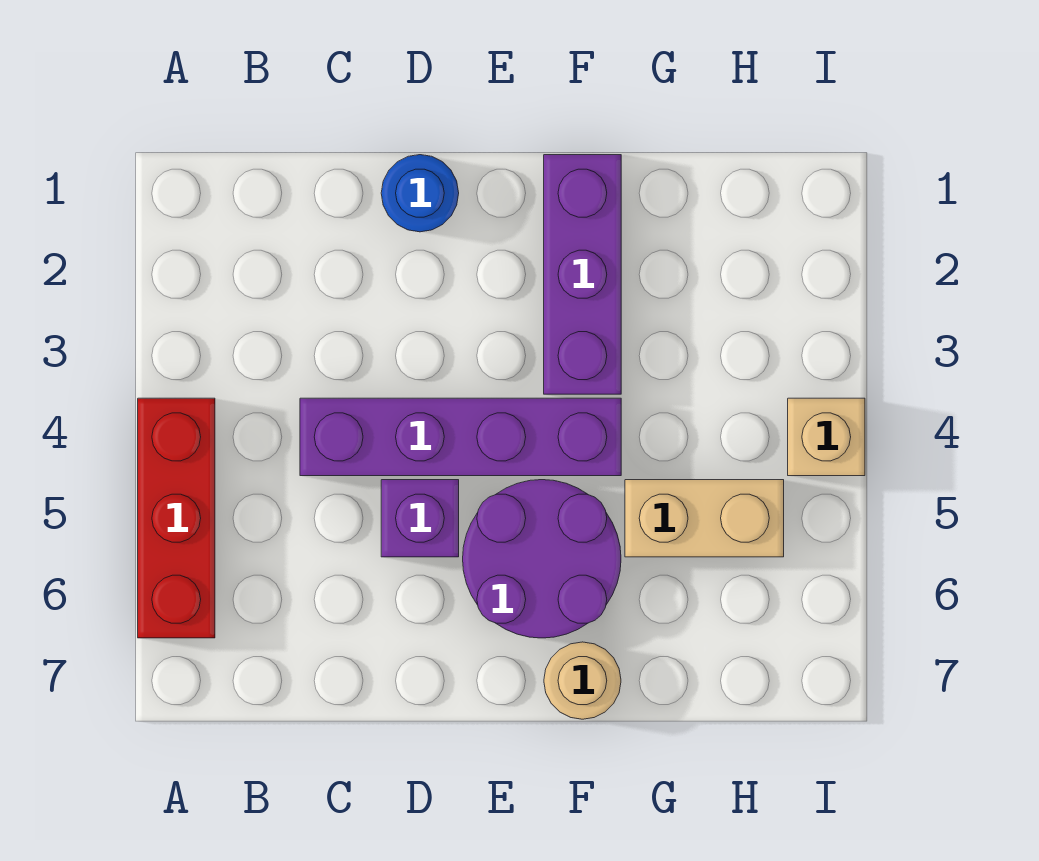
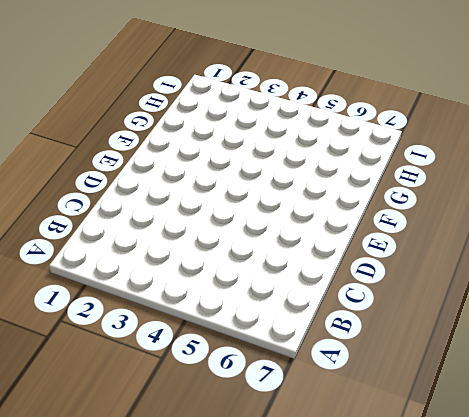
none -> red brick A4:A6 level 1
none -> purple brick C4:F4 level 1

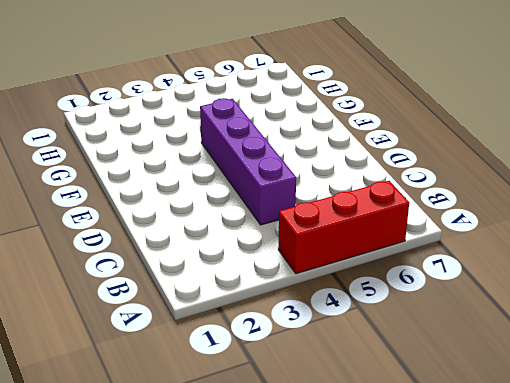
none -> blue round brick D1 level 1
none -> purple brick D5 level 1

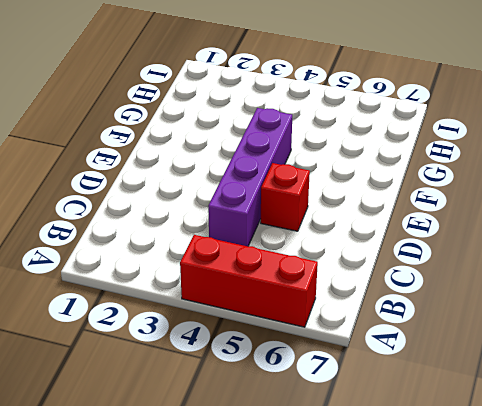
red brick D5 level 1 -> purple brick D5 level 1
none -> blue round brick D1 level 1
none -> purple round brick E5:F6 level 1

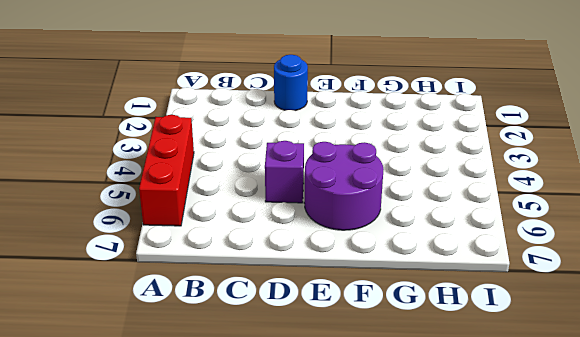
none -> purple brick C4:F4 level 1
none -> purple brick F1:F3 level 1

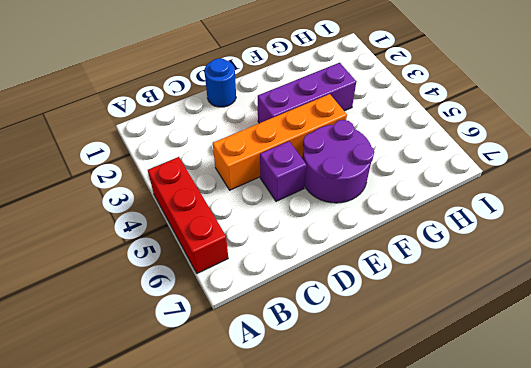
orange brick C4:F4 level 1 -> purple brick C4:F4 level 1
purple brick E3:G3 level 1 -> purple brick F1:F3 level 1
none -> tan round brick F7 level 1
none -> tan brick G5:H5 level 1

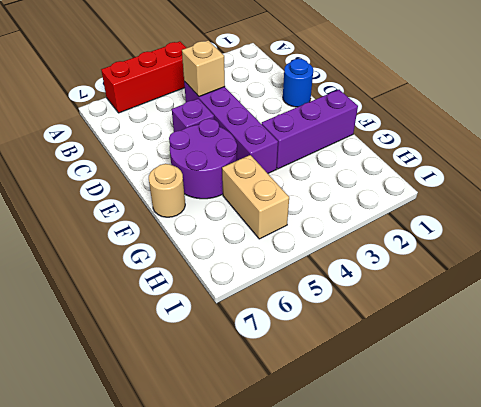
tan brick C4 level 2 -> tan brick I4 level 1

